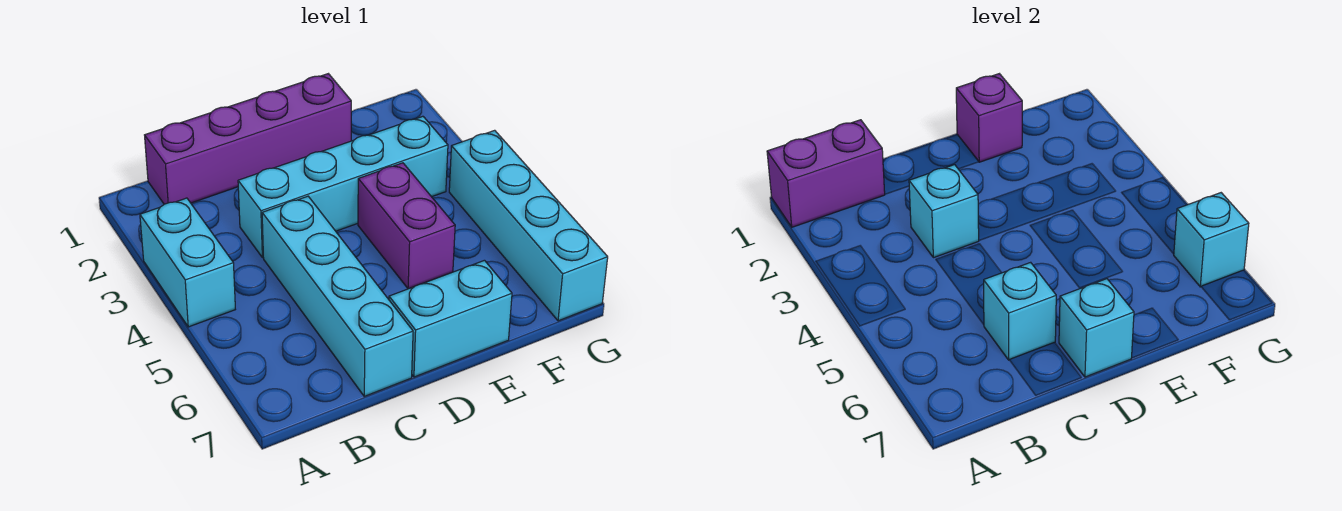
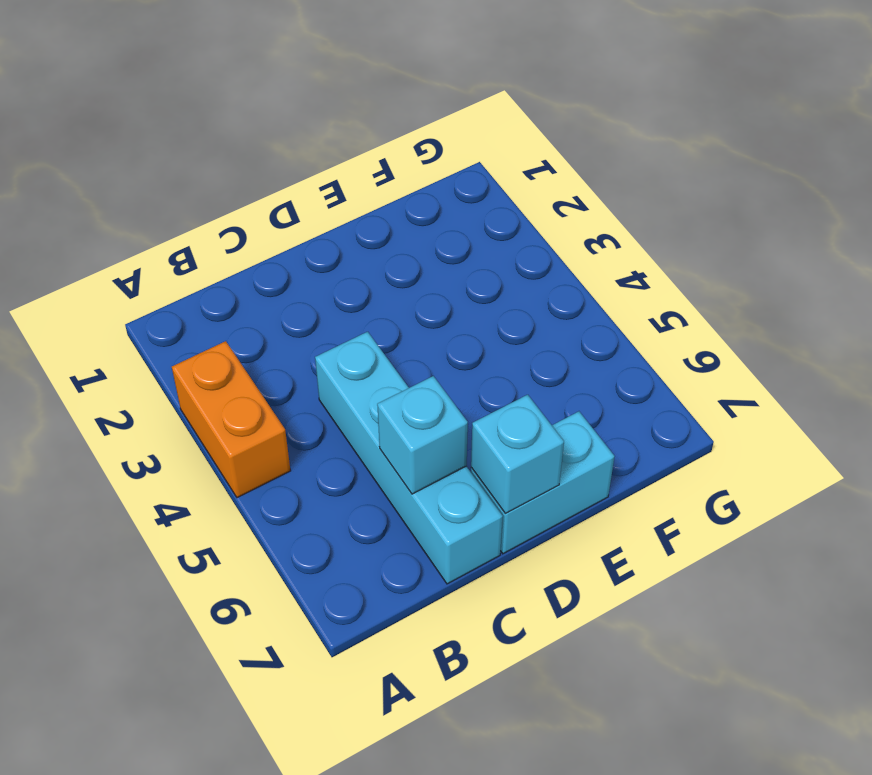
orange brick A3:A4 level 1 -> cyan brick A3:A4 level 1
none -> purple brick B1:E1 level 1
none -> cyan brick C3:F3 level 1
none -> purple brick E4:E5 level 1

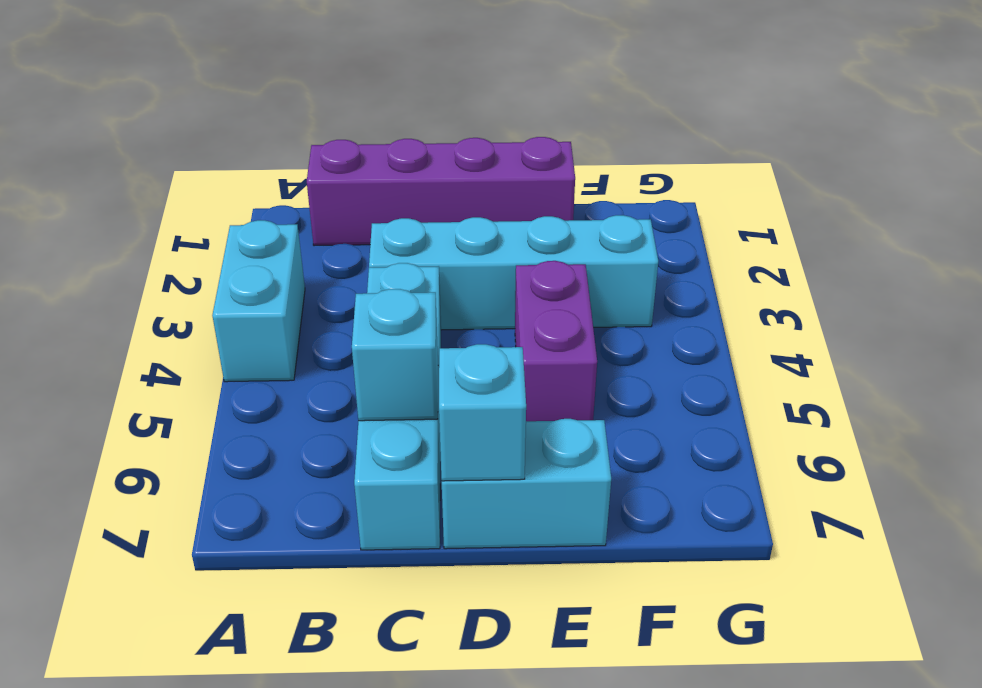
none -> cyan brick G4:G7 level 1
none -> purple brick A1:B1 level 2
none -> cyan brick C3 level 2

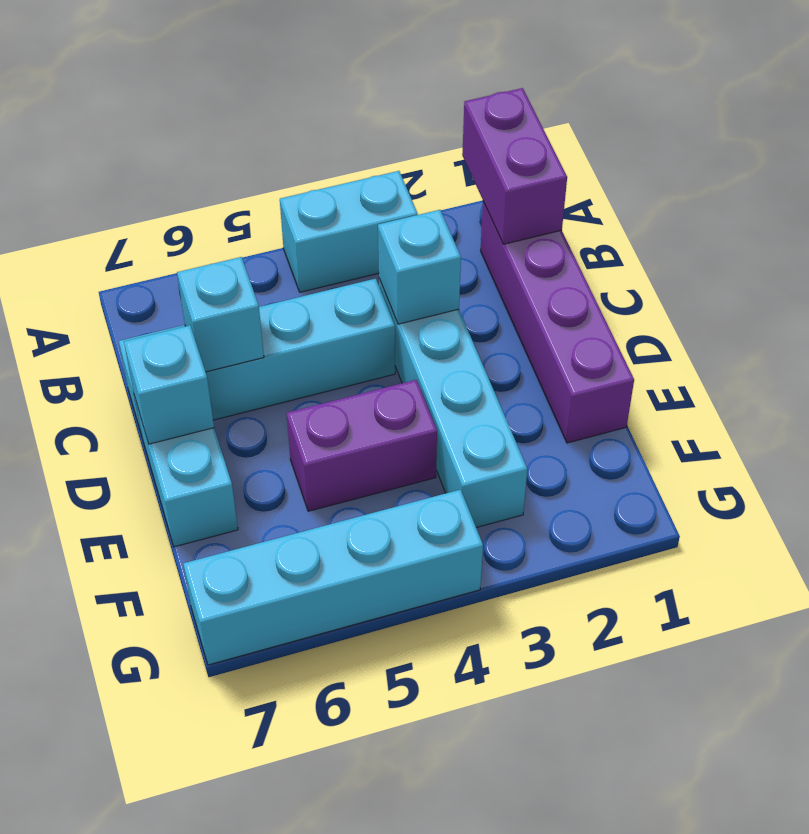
none -> purple brick E1 level 2
none -> cyan brick G6 level 2

